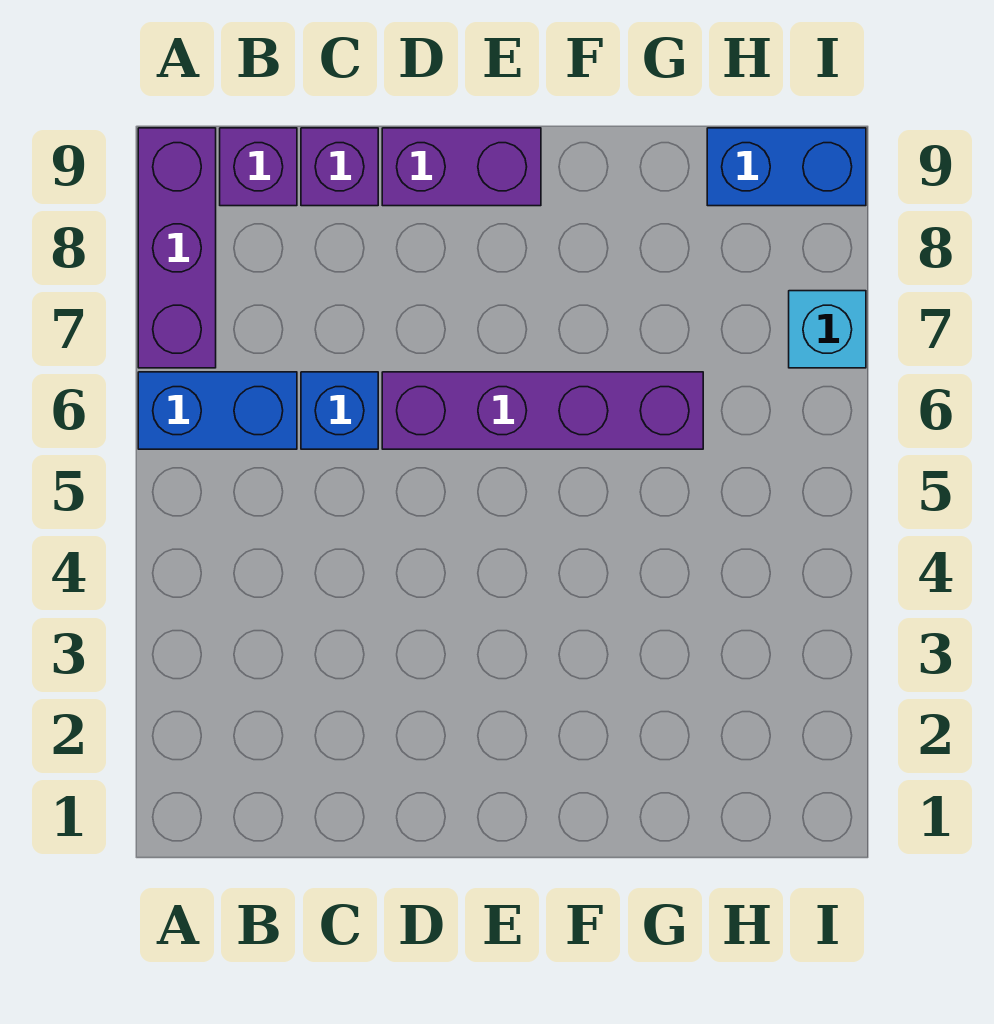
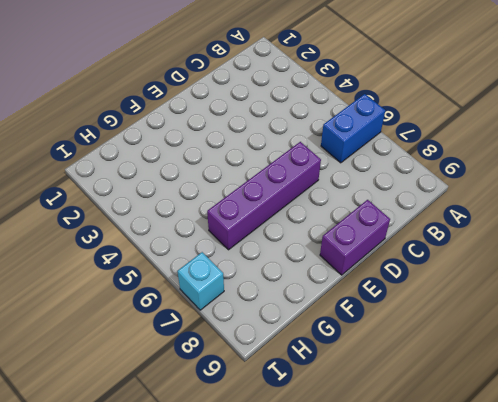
none -> purple brick A7:A9 level 1
none -> purple brick B9 level 1

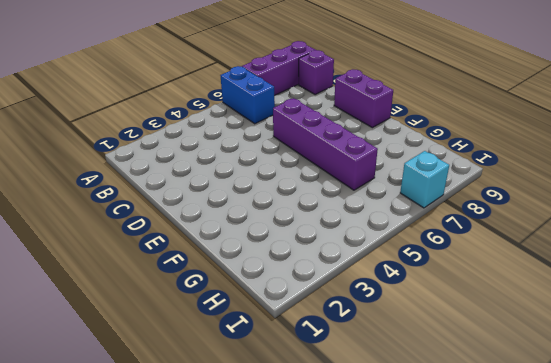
none -> blue brick C6 level 1
none -> purple brick C9 level 1

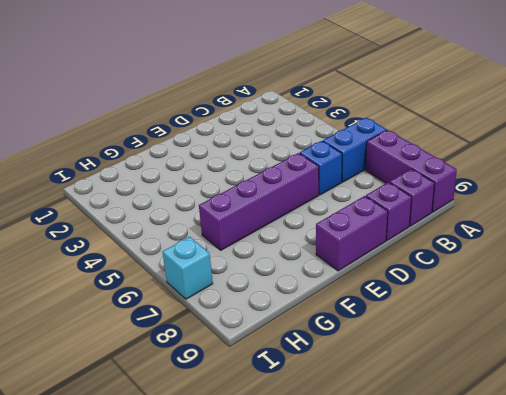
none -> blue brick H9:I9 level 1

